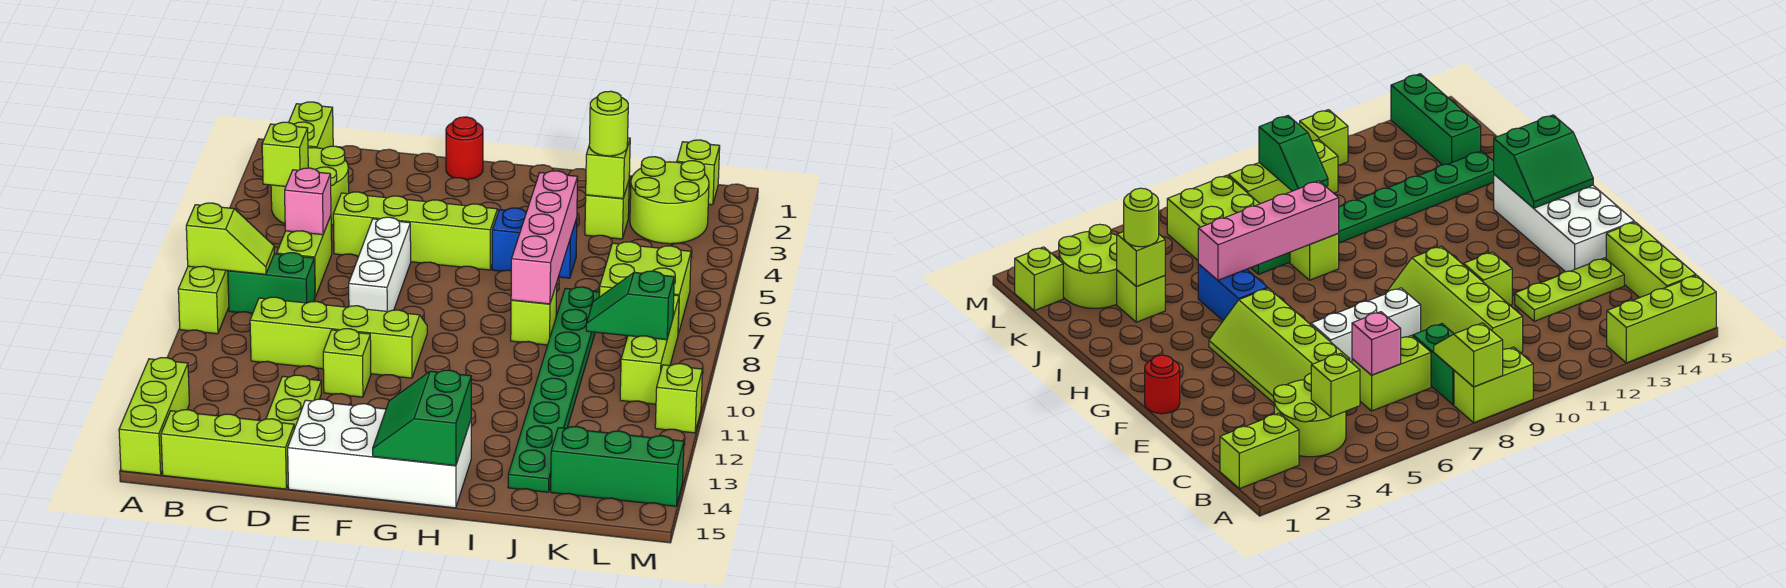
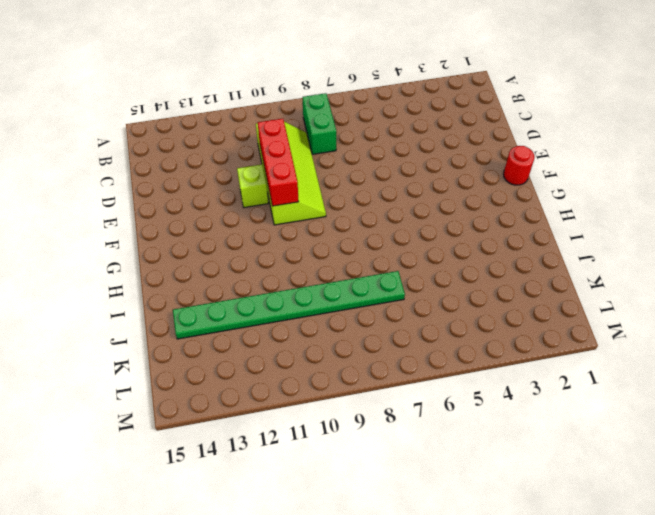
red brick D10:F10 level 2 -> none
none -> lime brick A8:A9 level 1
none -> lime brick A13:A15 level 1
none -> lime brick B1:B2 level 1
none -> lime round brick B3:C4 level 1

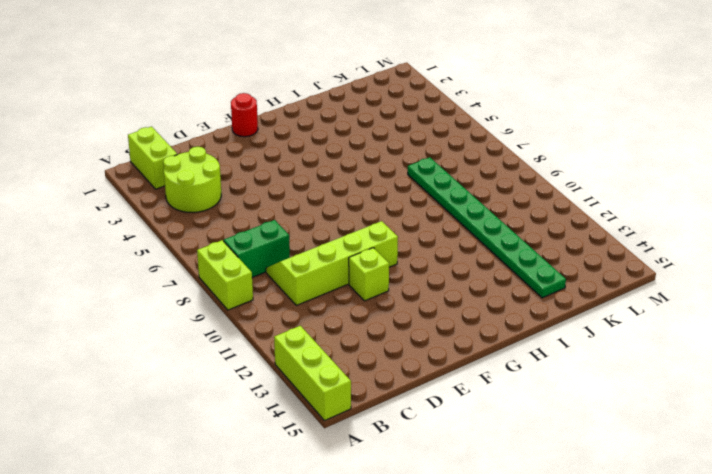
none -> lime brick B15:D15 level 1
none -> lime brick C6:C7 level 1
none -> lime slope D4:G5 level 1 top 5
none -> lime plate D12:D14 level 1

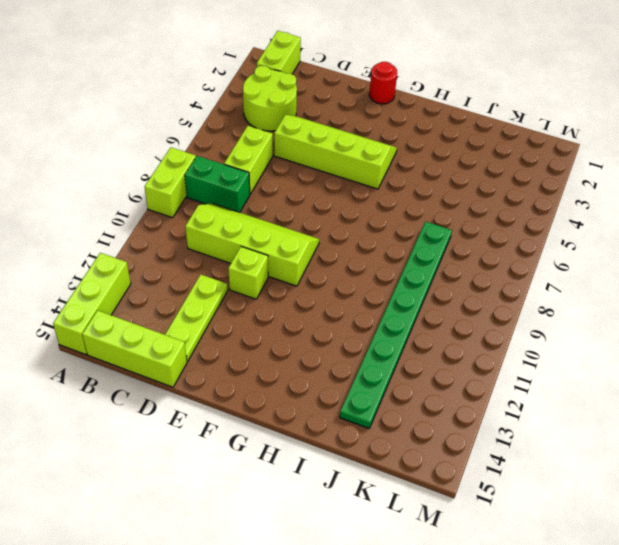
none -> white brick E6:E8 level 1
none -> white brick E14:H15 level 1
none -> blue brick H5:I5 level 1
none -> lime brick I8 level 1

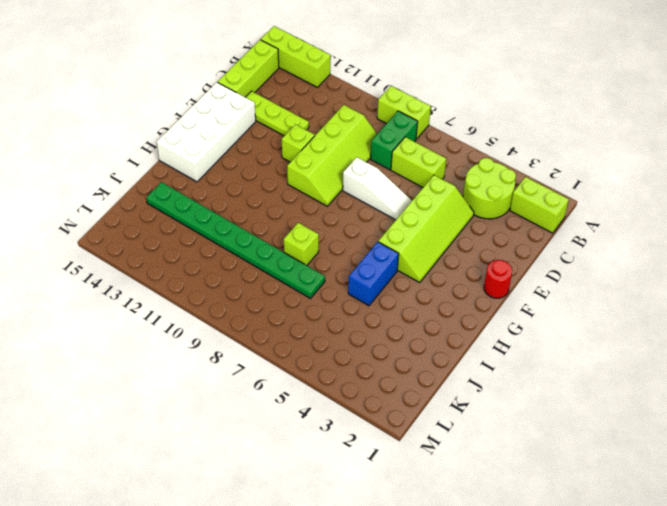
white slope E6:E8 level 1 top 8 -> white brick E6:E8 level 1
none -> lime brick J3 level 1
none -> lime round brick K2:L3 level 1
none -> lime brick K6:L7 level 1
none -> green brick K14:M14 level 1

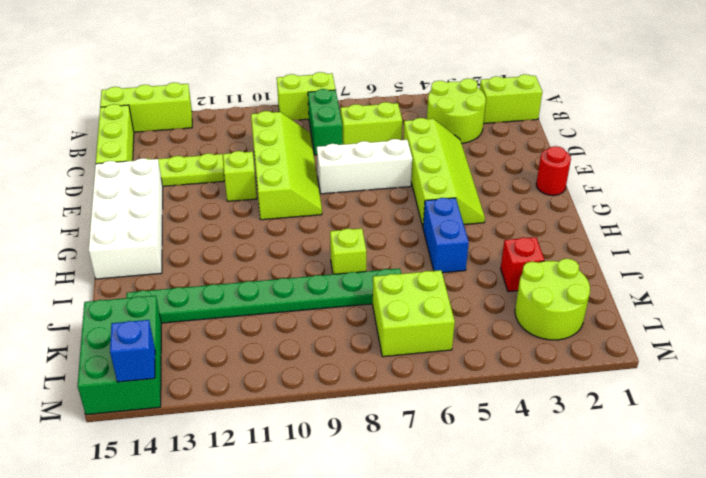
red brick J3 level 1 -> lime brick J3 level 1
green brick K14:M15 level 1 -> green brick K14:M14 level 1
blue brick M14 level 2 -> none
none -> lime brick L1 level 1
none -> lime brick L8:L10 level 1
none -> lime brick M11 level 1
none -> lime slope A8:B8 level 2 top A

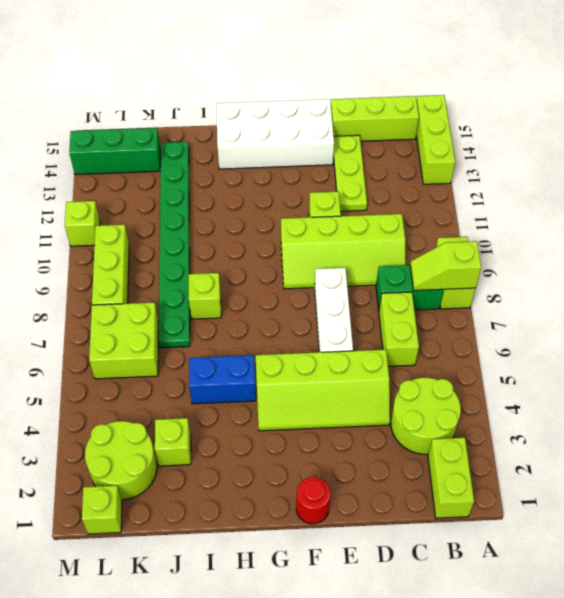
none -> lime brick B4 level 2
none -> pink brick C6 level 2
none -> green slope G14:H15 level 2 top H
none -> pink brick I5:I8 level 2

